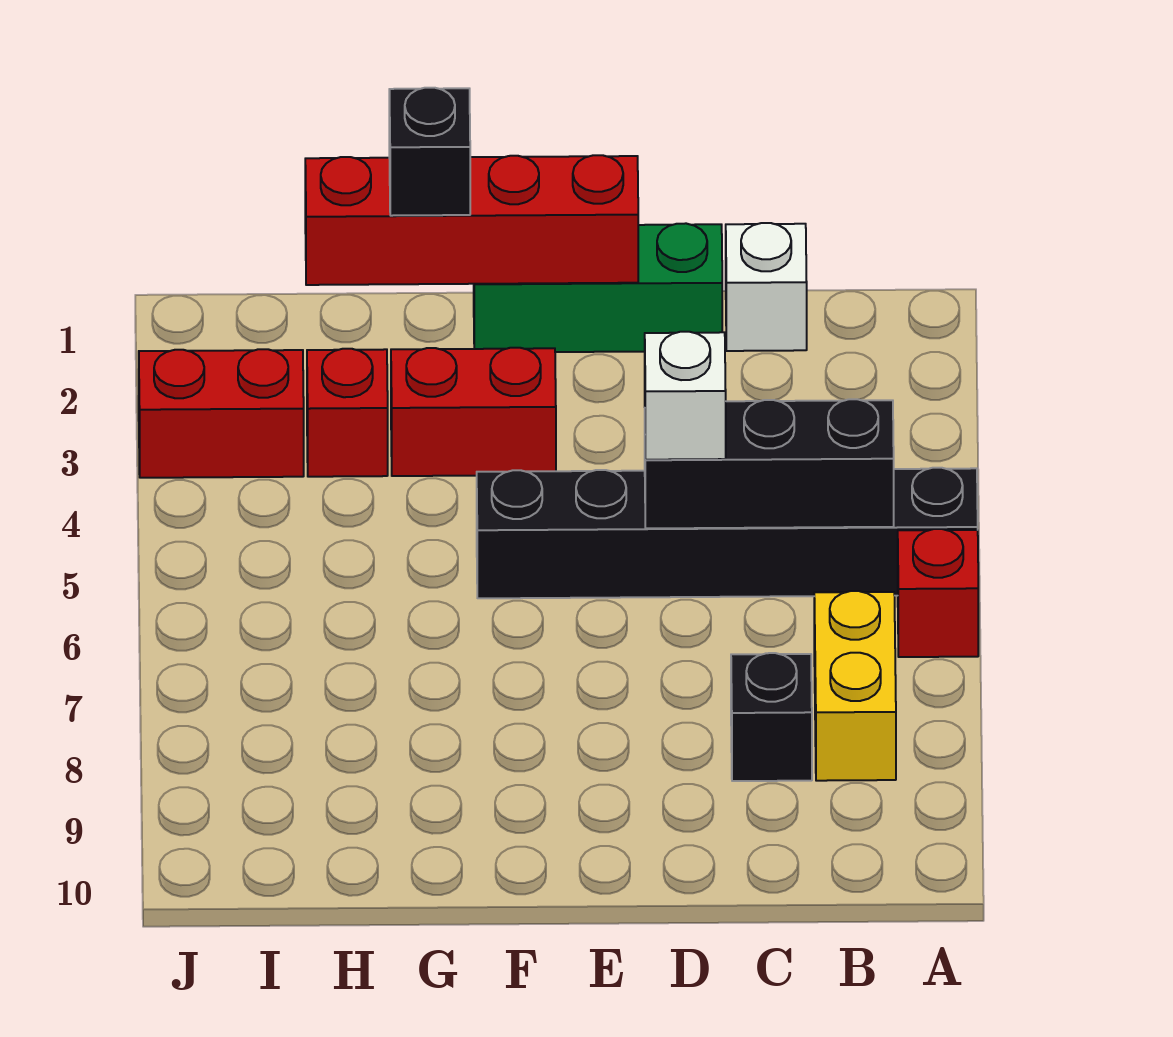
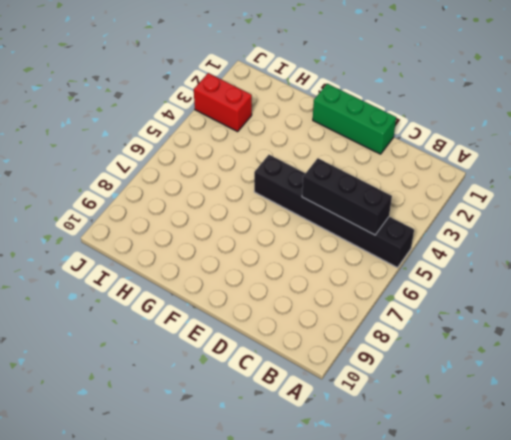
none -> red brick A6 level 1
none -> yellow brick B7:B8 level 1
none -> white brick C1 level 1

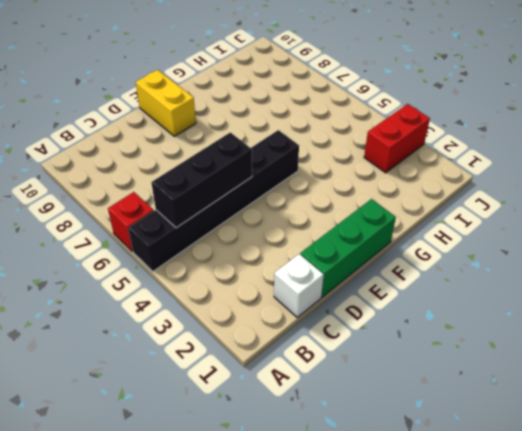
yellow brick E9:E10 level 1 -> yellow brick B7:B8 level 1
none -> black brick C8 level 1
none -> red brick F3:G3 level 1
none -> red brick H3 level 1

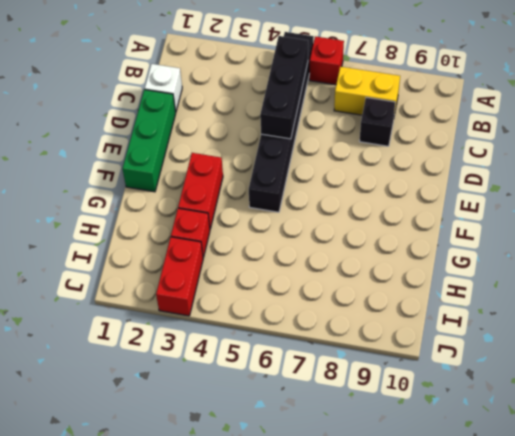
none -> red brick E1:H1 level 2
none -> white brick D5 level 3
none -> black brick G1 level 3

